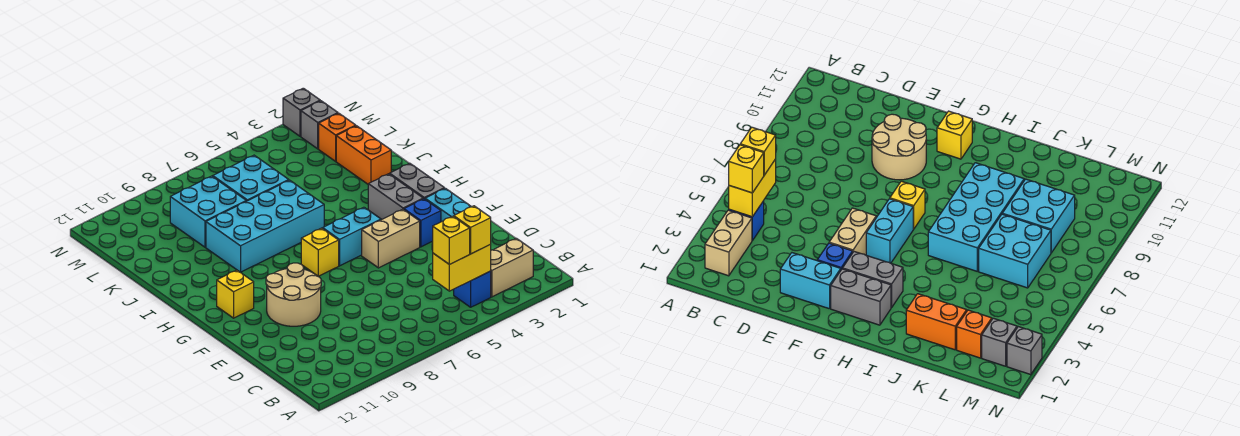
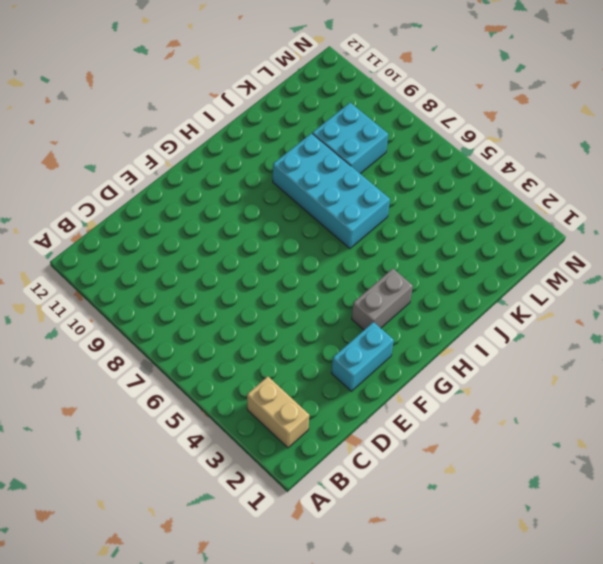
none -> blue brick B4 level 1
none -> tan round brick E9:F10 level 1
none -> blue brick F3 level 1

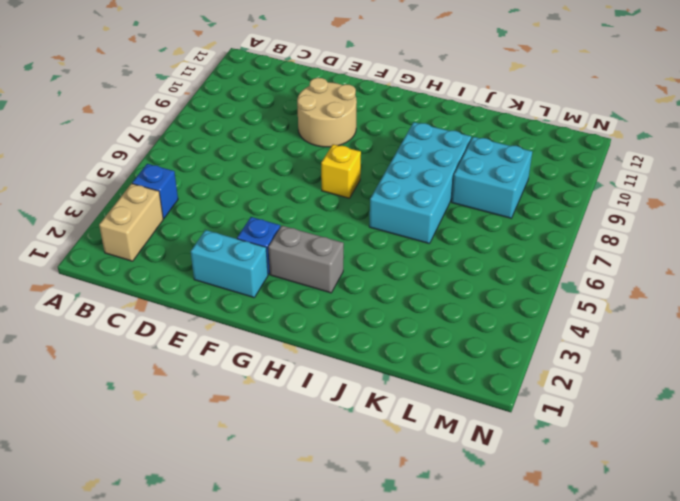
none -> tan brick F4:F5 level 1
none -> grey brick G2:H2 level 1
none -> cyan brick G5:G6 level 1

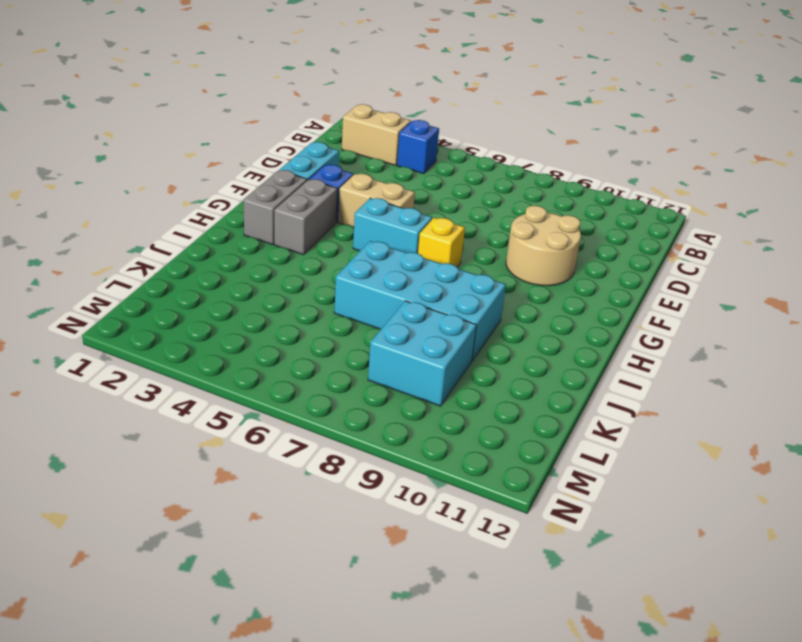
none -> yellow brick G11 level 1
none -> orange brick J2:K2 level 1
none -> cyan brick K6:L7 level 1

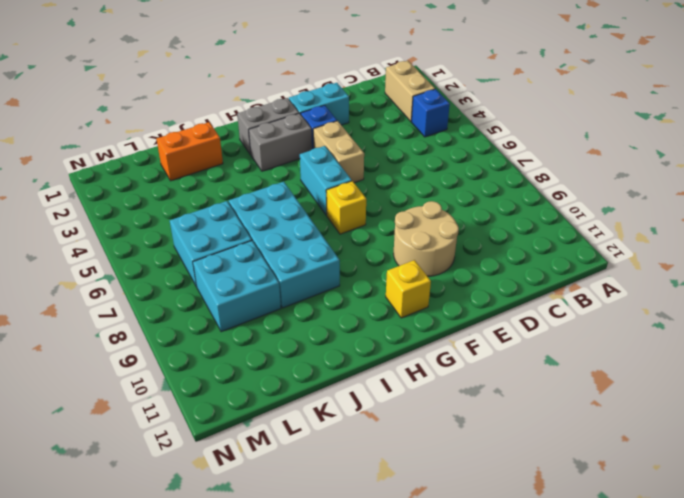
none -> orange brick L2 level 1
none -> grey brick M2 level 1
none -> grey brick N2 level 1

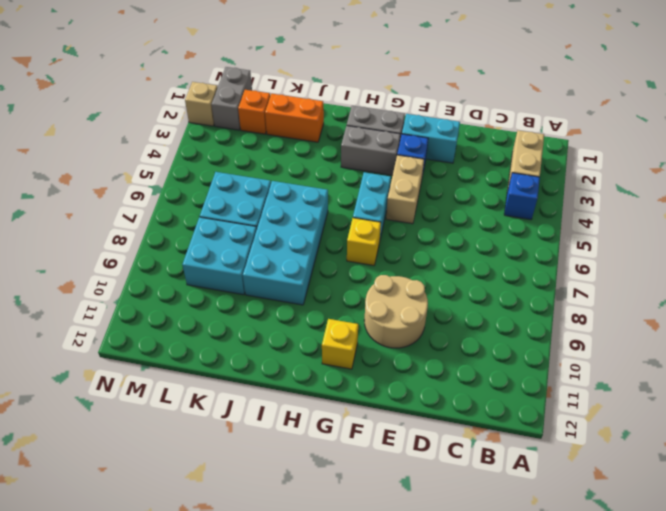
grey brick M1:M2 level 1 -> grey brick M2 level 1
tan brick N2 level 1 -> grey brick N2 level 1
none -> yellow brick B4:B5 level 2
none -> yellow brick B4 level 3
none -> yellow brick B5 level 3

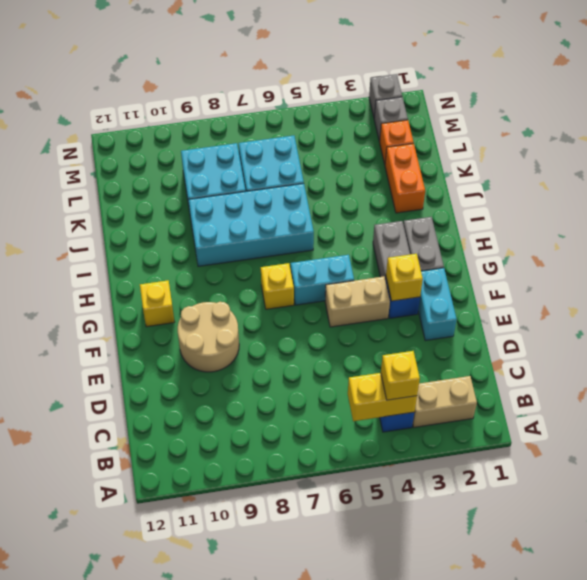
yellow brick F3 level 2 -> yellow brick B5 level 3

